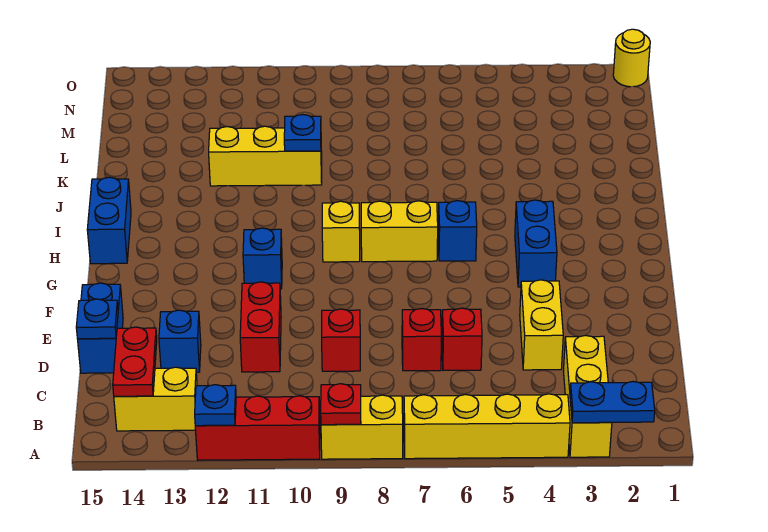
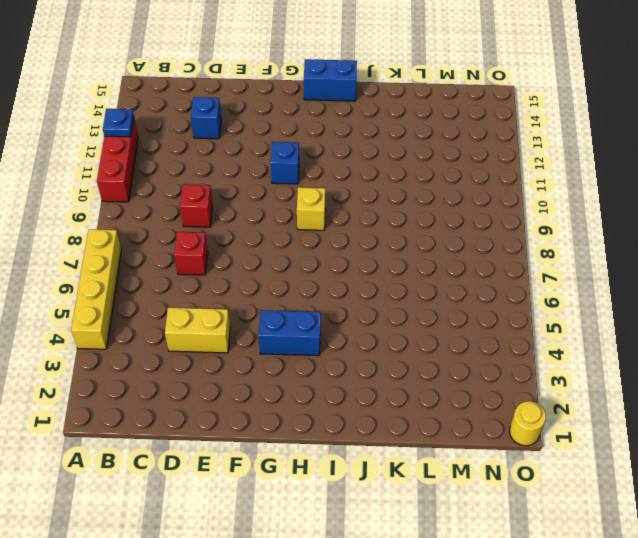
none -> yellow brick A3:C3 level 1
none -> yellow brick A8:A9 level 1
none -> yellow brick B13:B14 level 1

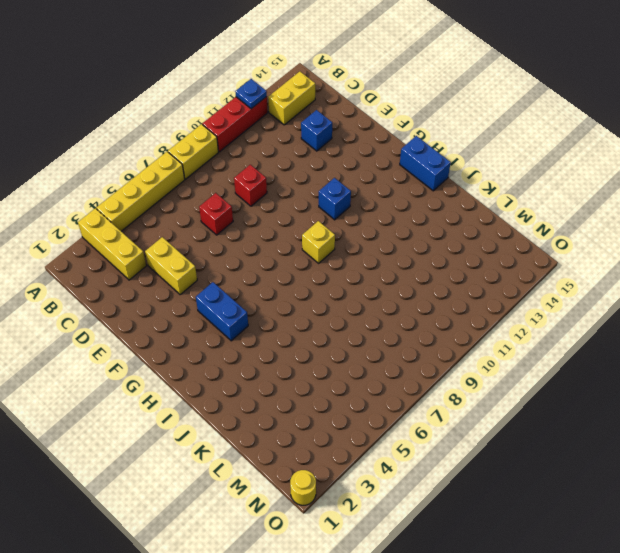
none -> red brick D6 level 1
none -> red brick D11:E11 level 1
none -> blue brick D15:E15 level 1

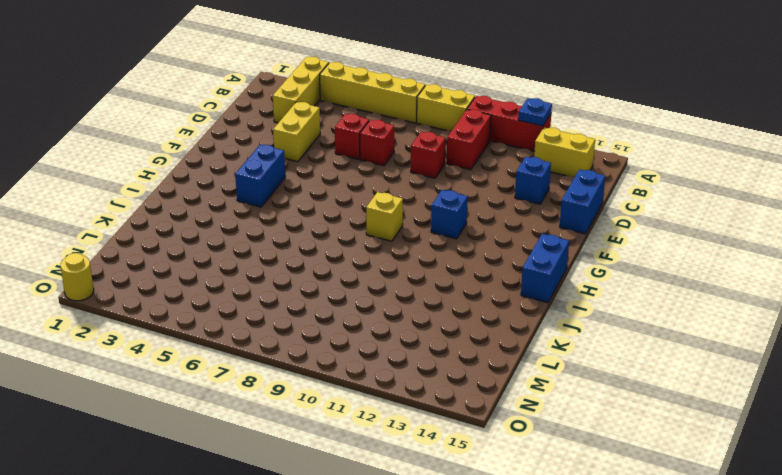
red brick B10:C10 level 1 -> red brick D11:E11 level 1
none -> blue brick H6 level 1
none -> yellow brick H7:H8 level 1
none -> yellow brick K10:K12 level 1

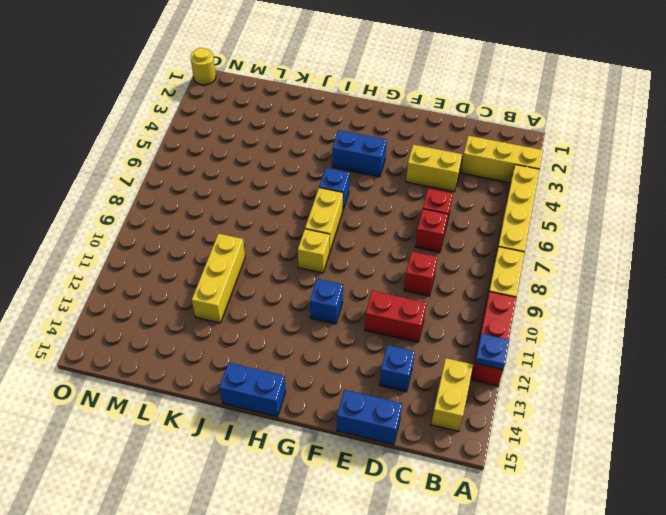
none -> blue plate A2:A3 level 2
none -> red plate A9 level 2
none -> red plate B14:C14 level 2

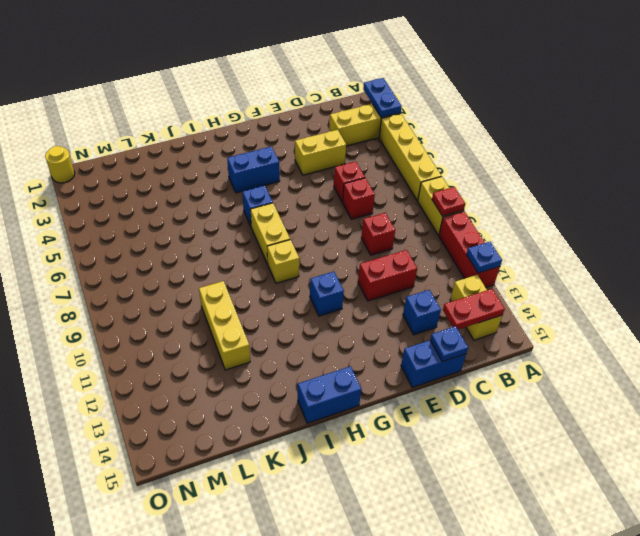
none -> blue plate K10 level 2

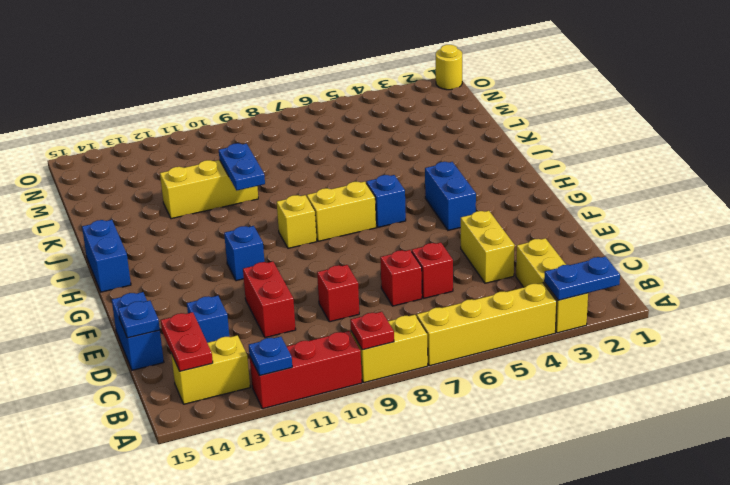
blue plate J10:K10 level 2 -> blue plate K10 level 2

